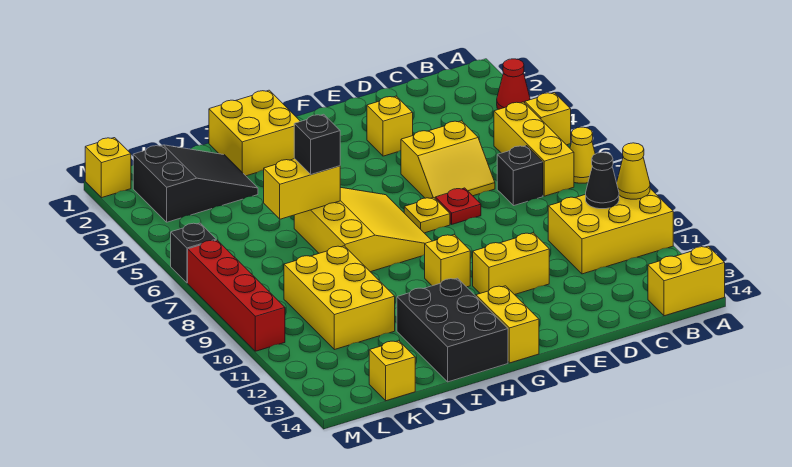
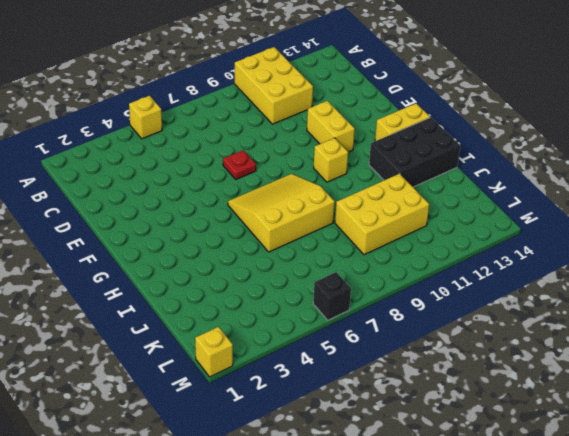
none -> red cone A3 level 1
none -> yellow cone A7 level 1
none -> yellow brick A14:B14 level 1

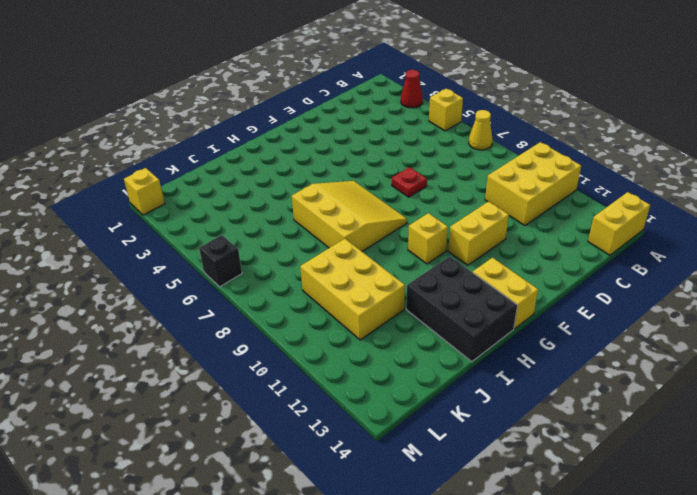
none -> yellow brick B5:B7 level 1
none -> black brick C7 level 1
none -> yellow slope D5:E6 level 1 top 5

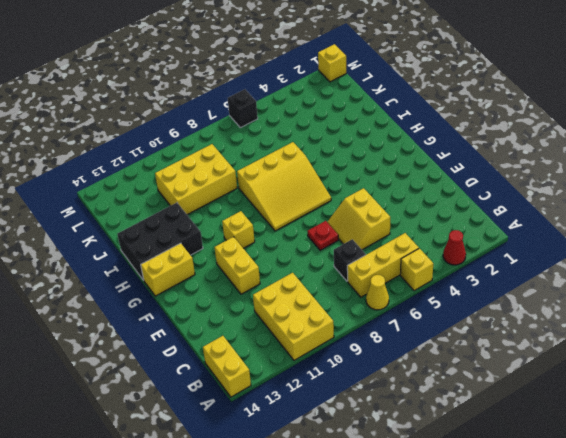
none -> yellow brick E3 level 1
none -> yellow plate F7 level 1
none -> yellow brick H1:I2 level 1

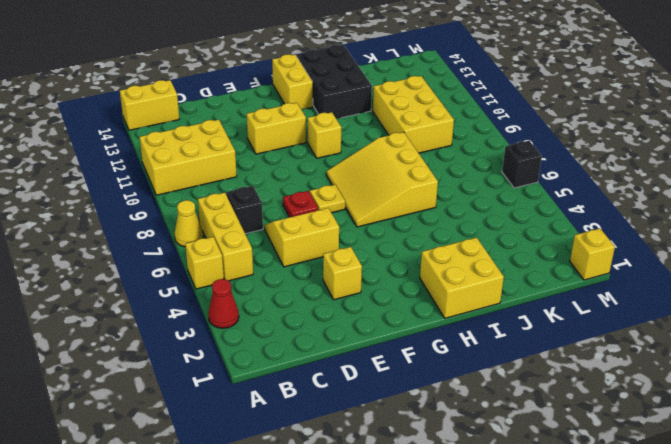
none -> black slope J2:L3 level 1 top L
none -> yellow brick K14 level 1
none -> red brick M7:M10 level 1

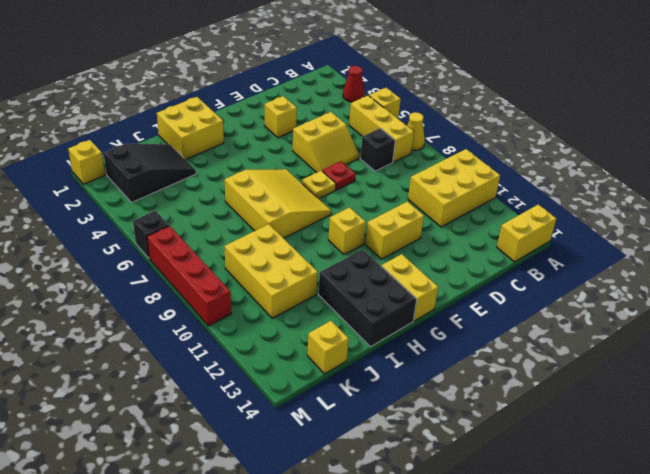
none -> yellow cone A10 level 2
none -> black cone B10 level 2
none -> yellow brick I6:J6 level 2

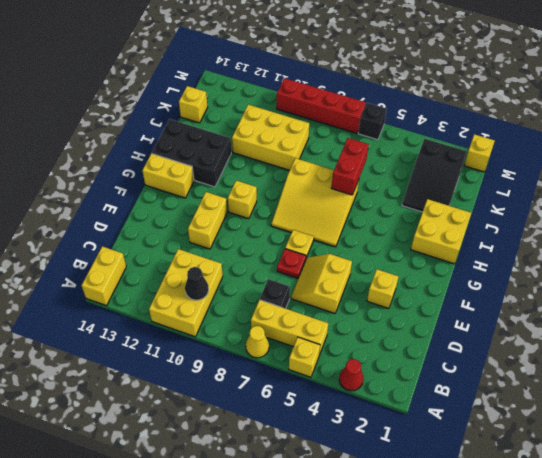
red brick I6:J6 level 2 -> yellow brick I6:J6 level 2
none -> yellow cone A10 level 2
none -> black brick I6 level 3

